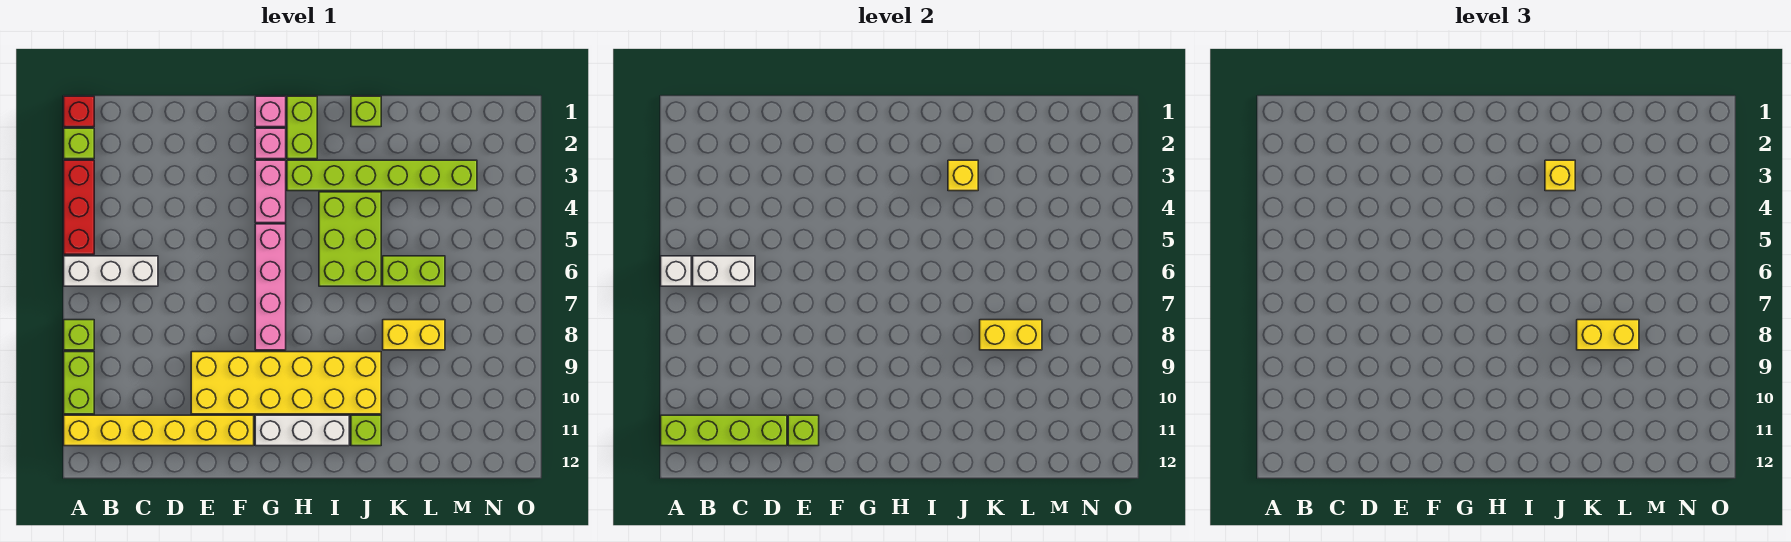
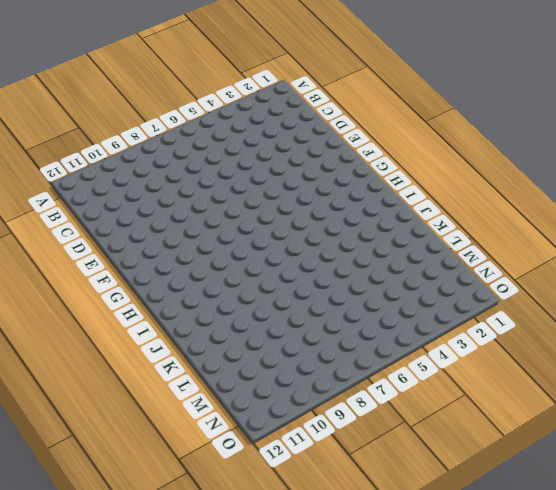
none -> red brick A1 level 1
none -> lime brick A2 level 1
none -> red brick A3:A5 level 1

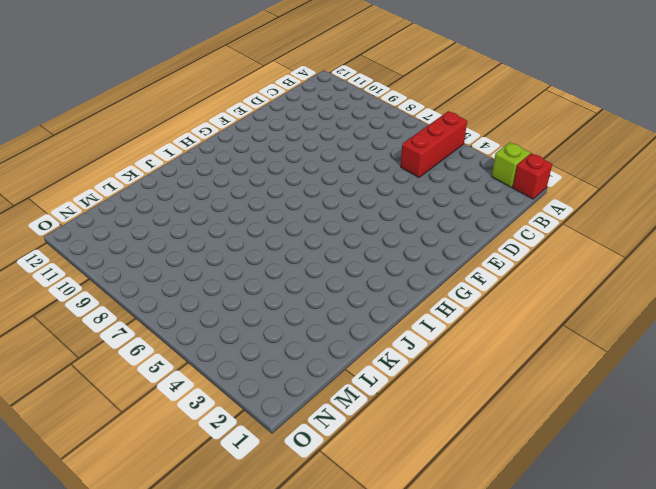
red brick A5:C5 level 1 -> red brick A3:A5 level 1
none -> white brick A6:C6 level 1
none -> lime brick A8 level 1
none -> lime brick A9:A10 level 1

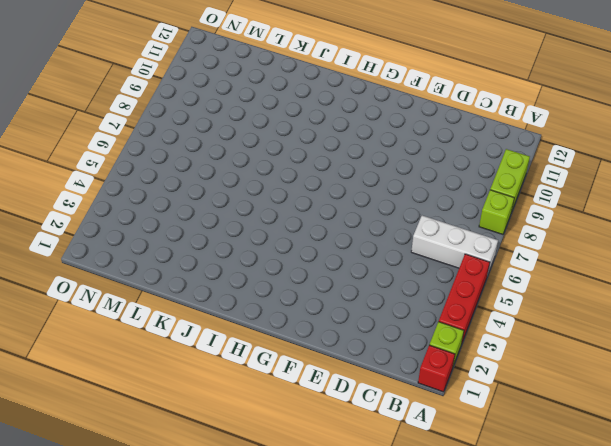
none -> yellow brick A11:F11 level 1
none -> yellow brick E9:J10 level 1
none -> pink brick G1 level 1

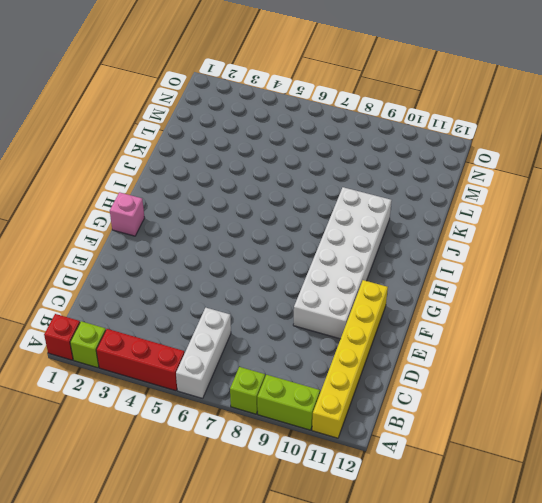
white brick E9:J10 level 1 -> yellow brick E9:J10 level 1
none -> pink brick G2 level 1
none -> pink brick G3:G4 level 1
none -> pink brick G5:G8 level 1

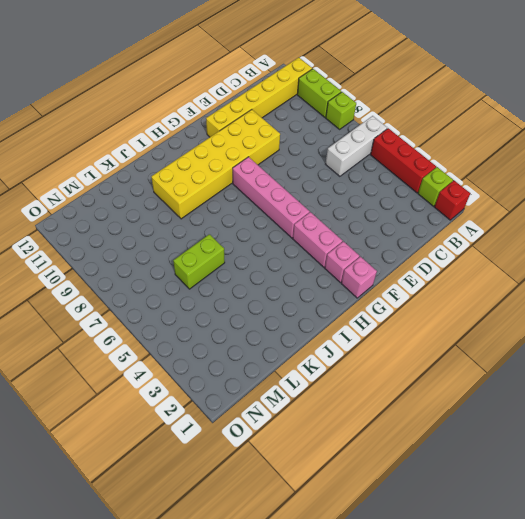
none -> white brick G11:I11 level 1
none -> lime brick H1:H2 level 1
none -> lime brick H3:M3 level 1

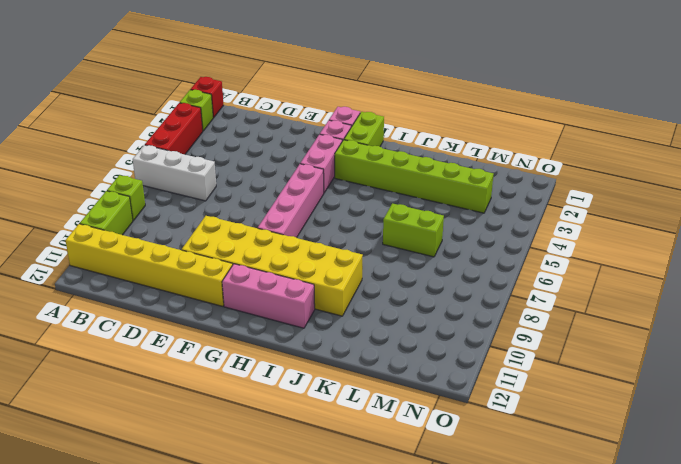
pink brick G11:I11 level 1 -> white brick G11:I11 level 1
none -> lime brick I4:J6 level 1
none -> lime brick J1 level 1
none -> lime brick J11 level 1

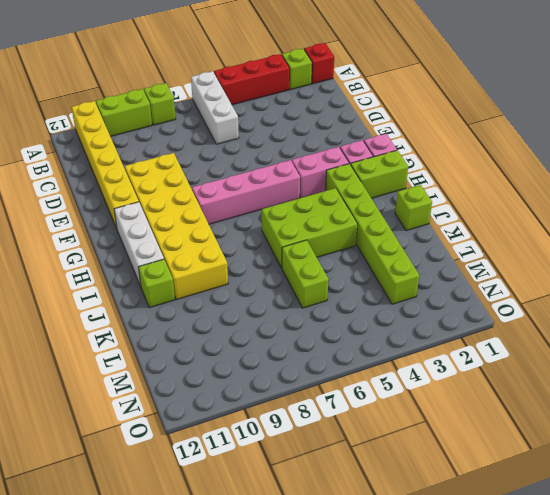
none -> yellow brick K8:L8 level 1
none -> white brick A6 level 2
none -> lime brick A11:D11 level 2

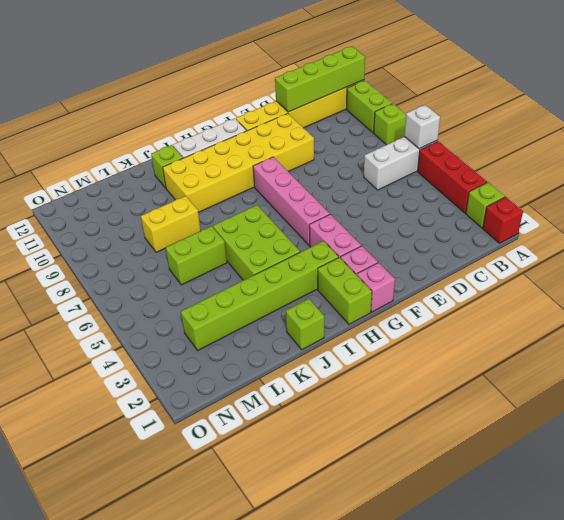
none -> white brick B6:C6 level 2
none -> lime brick E11 level 2
none -> yellow brick J3 level 2

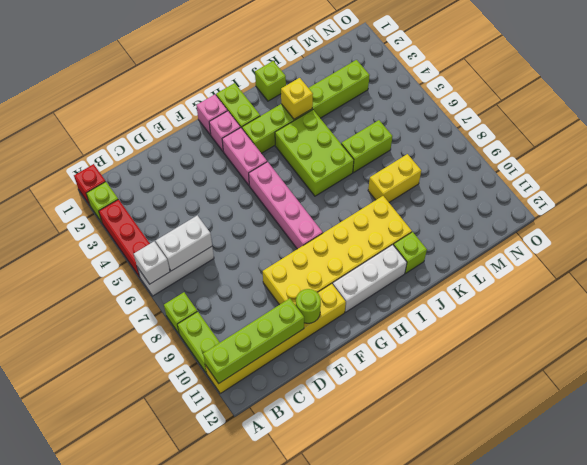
lime round brick E11 level 2 -> lime brick E11 level 2
none -> yellow brick K8:L8 level 2
none -> yellow brick J3 level 3
none -> yellow brick K8:L8 level 3

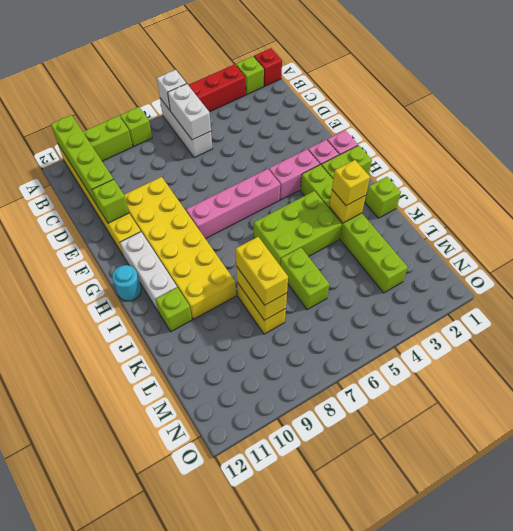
cyan round brick H12 level 1 -> none

